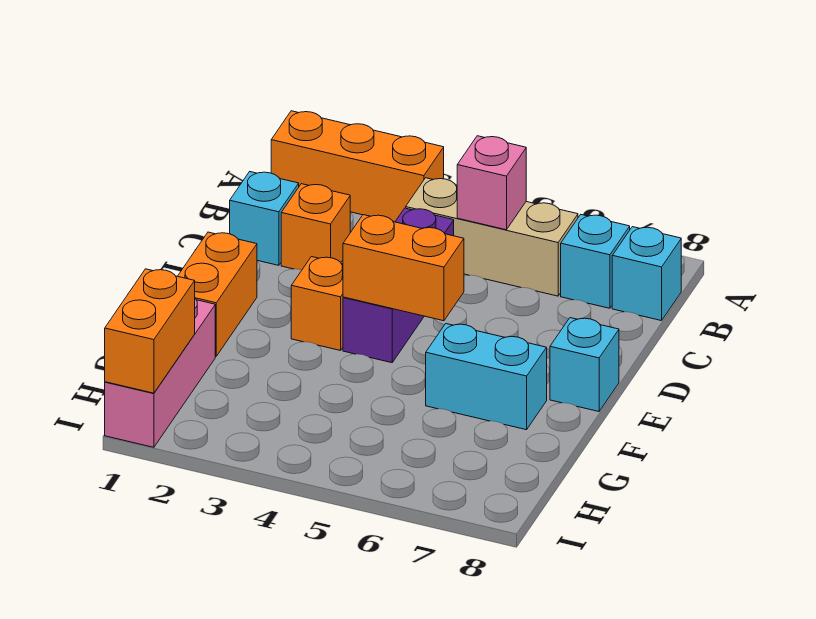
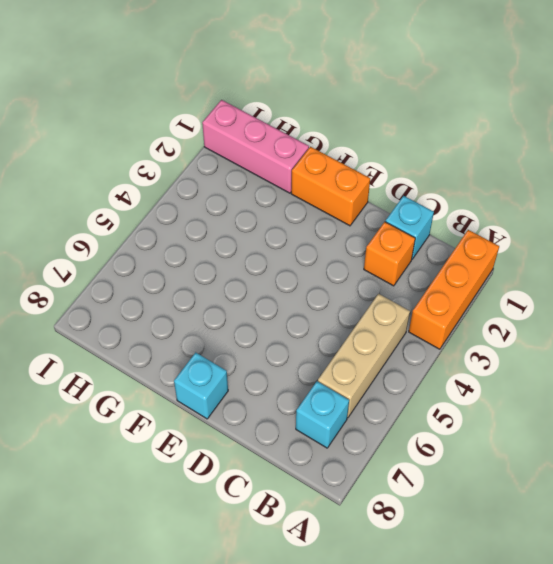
none -> cyan brick B8 level 1
none -> purple brick C4:E4 level 1
none -> orange brick E3 level 1

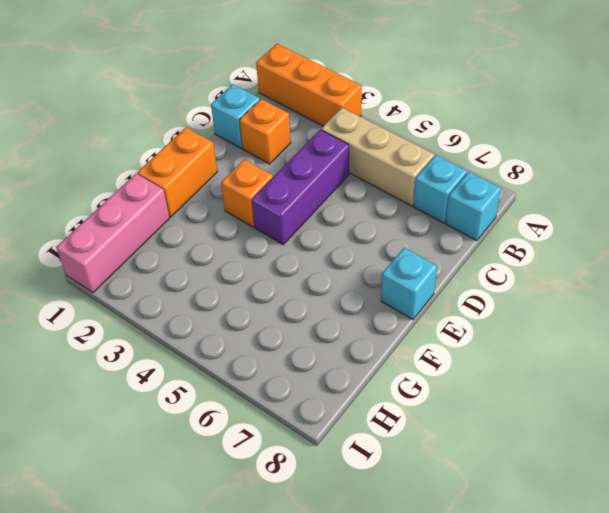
none -> cyan brick F6:F7 level 1
none -> pink brick B5 level 2
none -> orange brick E4:E5 level 2

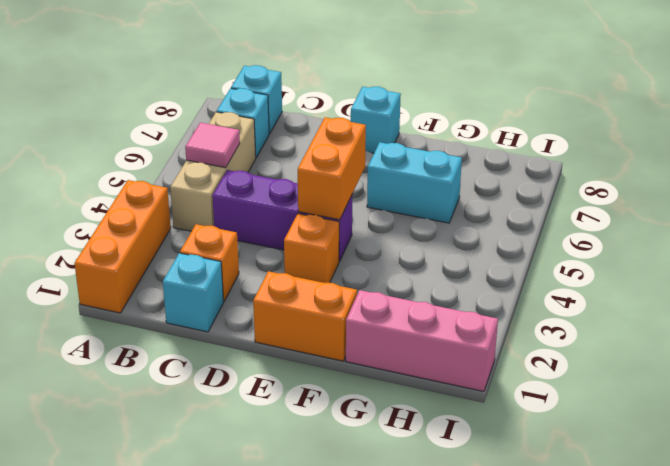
pink tile B5 level 2 -> pink brick B5 level 2
cyan brick F6:G6 level 1 -> cyan brick F6:F7 level 1
none -> orange brick H1:I1 level 2

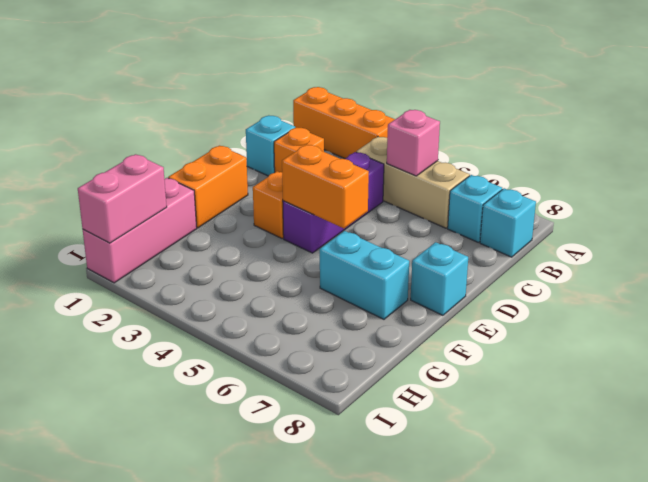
pink brick H1:I1 level 2 -> orange brick H1:I1 level 2

